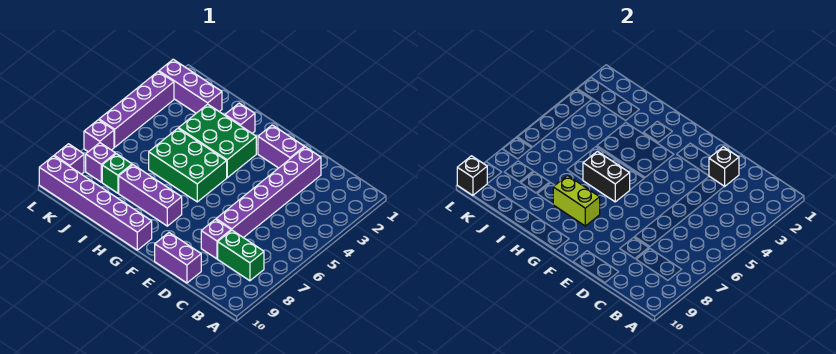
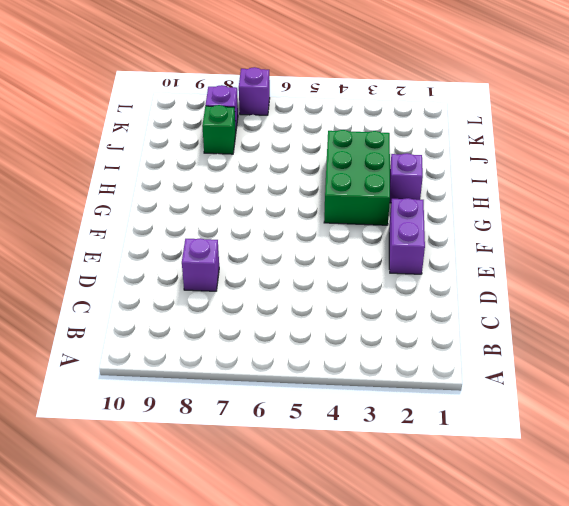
none -> green brick B8:C8 level 1
none -> purple brick D2:D7 level 1
none -> purple brick D10:E10 level 1

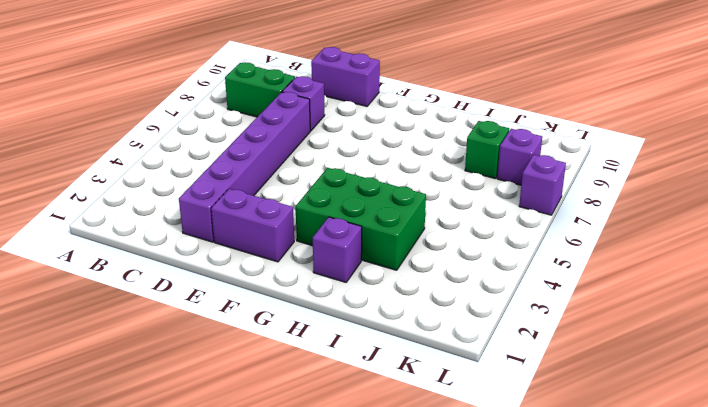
none -> green brick G5:I6 level 1
none -> purple brick G8:I8 level 1
none -> purple brick G10:L10 level 1

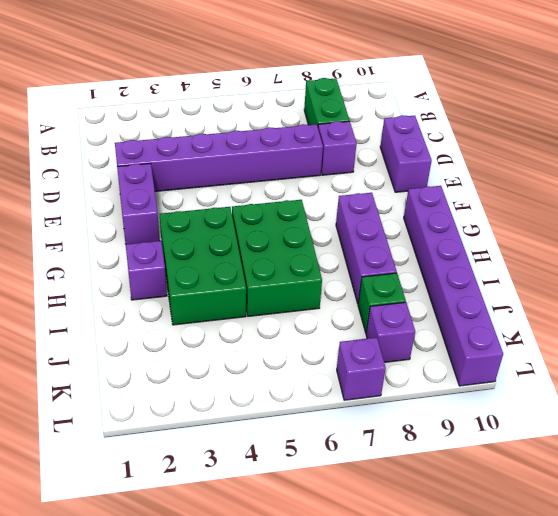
none -> purple brick J2:L2 level 1
none -> purple brick L3:L6 level 1
none -> purple brick L9 level 1

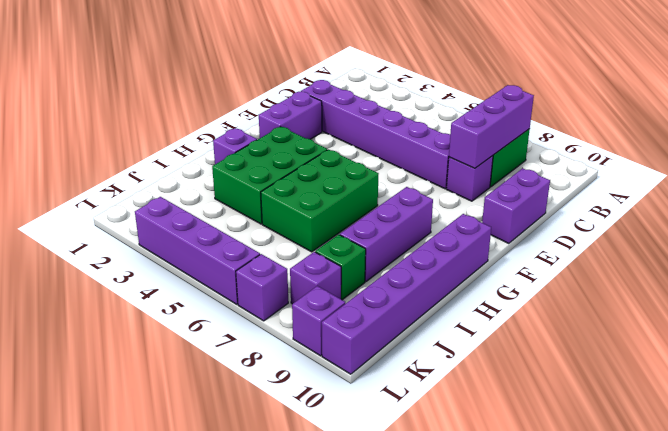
purple brick B8:D8 level 2 -> purple brick J2:L2 level 1
none -> black brick D2 level 2
none -> black brick G6:H6 level 2
none -> lime brick G8:H8 level 2

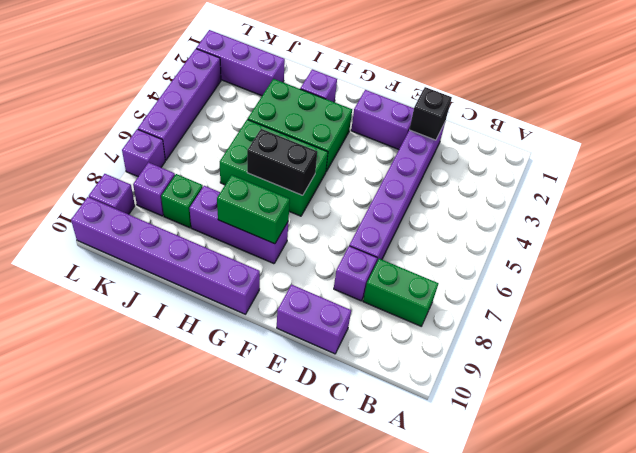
green brick G8:H8 level 2 -> lime brick G8:H8 level 2
none -> black brick L10 level 2

